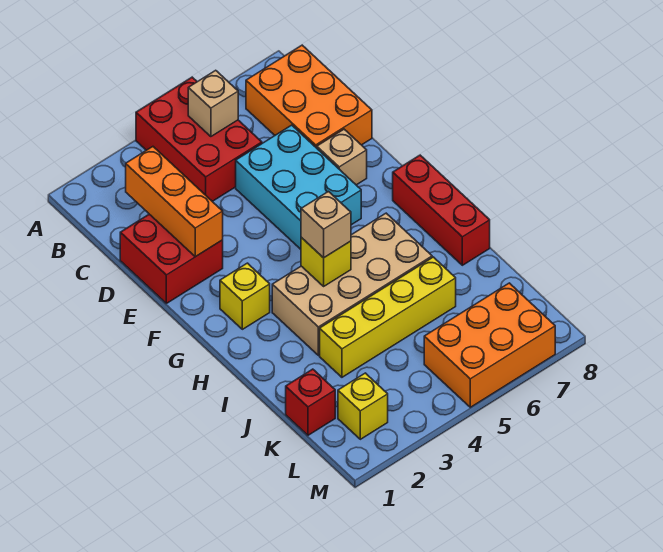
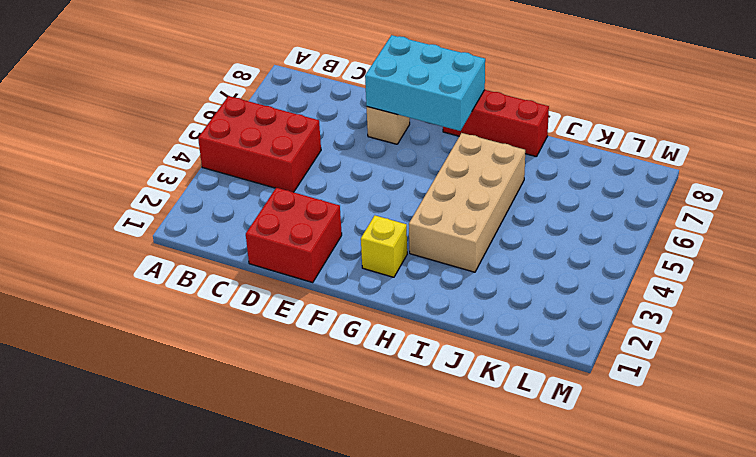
cyan brick E7:G8 level 2 -> cyan brick D5:F6 level 1
none -> orange brick B7:D8 level 1
none -> yellow brick J3:J6 level 1
none -> red brick K1 level 1

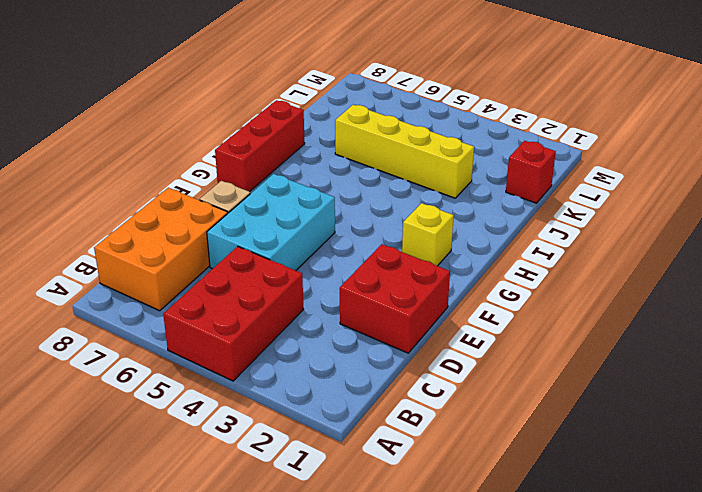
none -> tan brick H3:I6 level 1
none -> yellow brick L2 level 1
none -> orange brick L5:M7 level 1

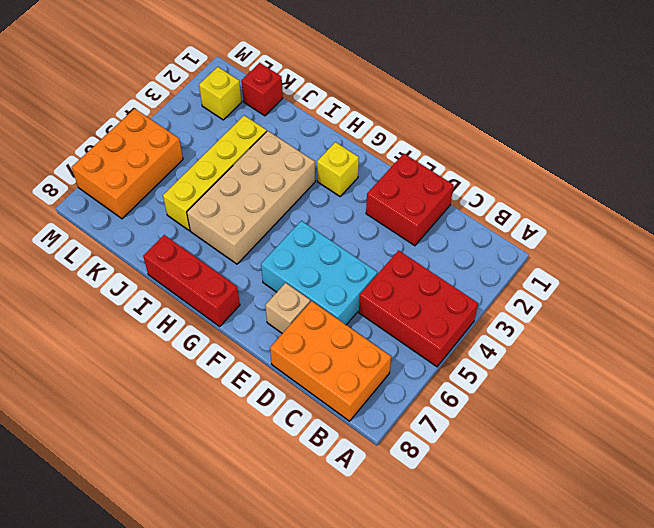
none -> tan brick B5 level 2
none -> orange brick C2:E2 level 2
none -> yellow brick H4 level 2

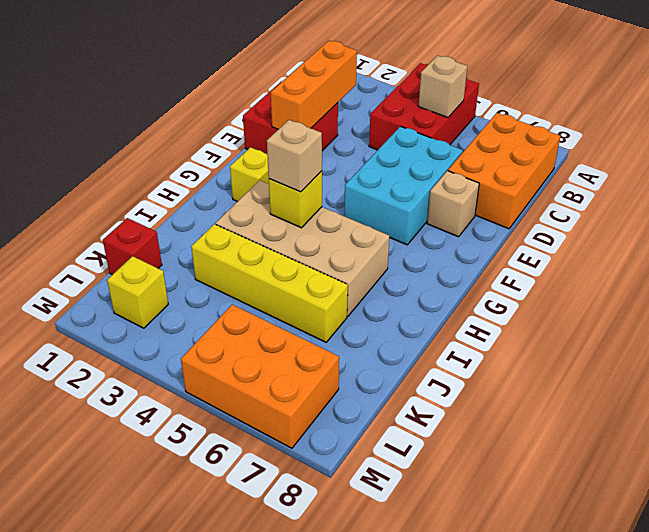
none -> red brick G8:I8 level 1

